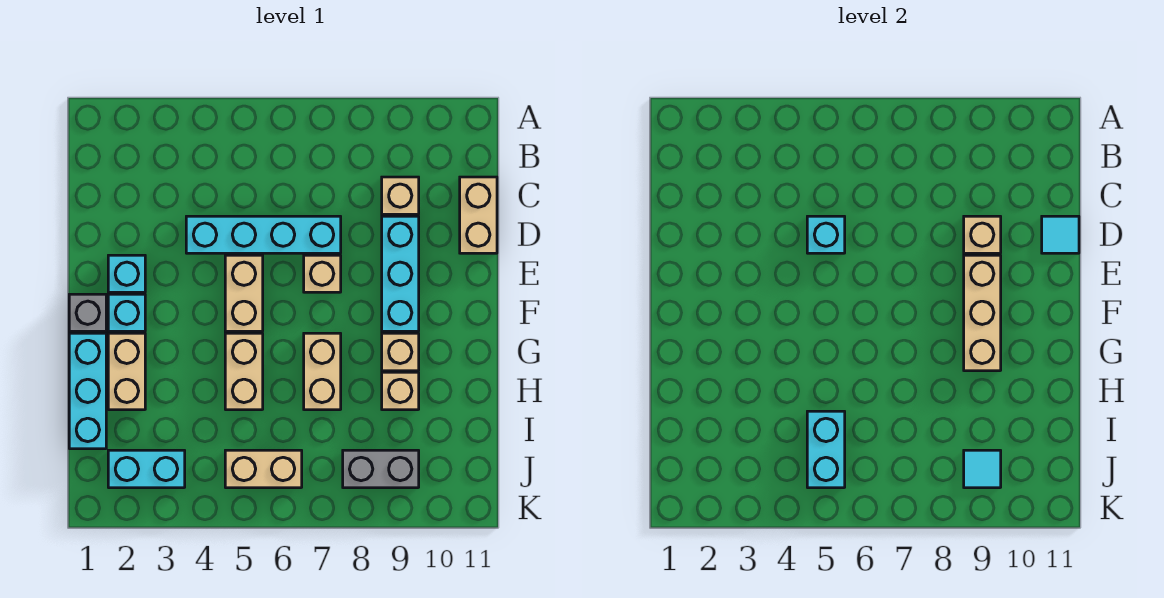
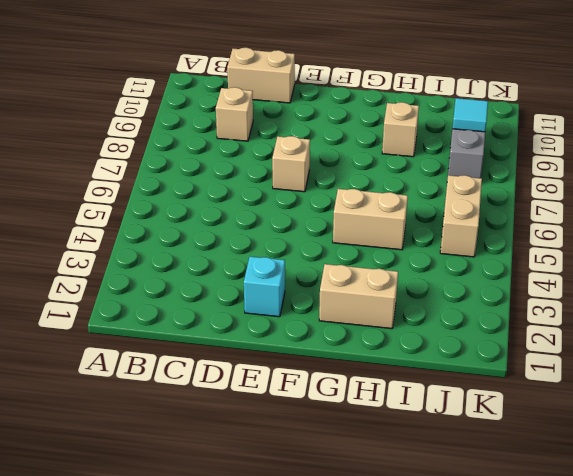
none -> cyan brick D4:D7 level 1
none -> cyan brick D9:F9 level 1
none -> tan brick E5:F5 level 1

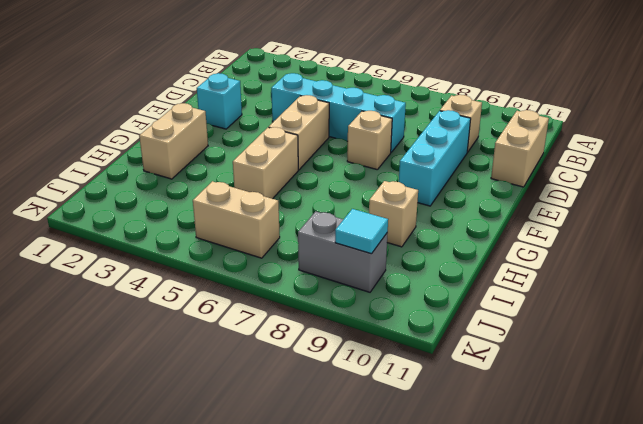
none -> grey brick F1 level 1
none -> cyan brick F2 level 1
none -> cyan brick G1:I1 level 1

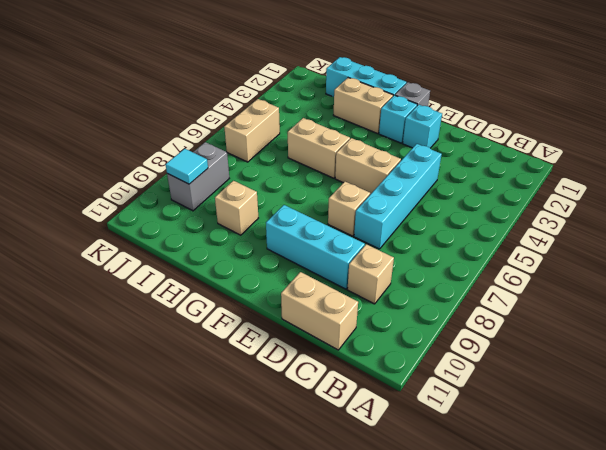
none -> tan brick G7:H7 level 1
none -> tan brick G9 level 1
none -> cyan brick J2:J3 level 1

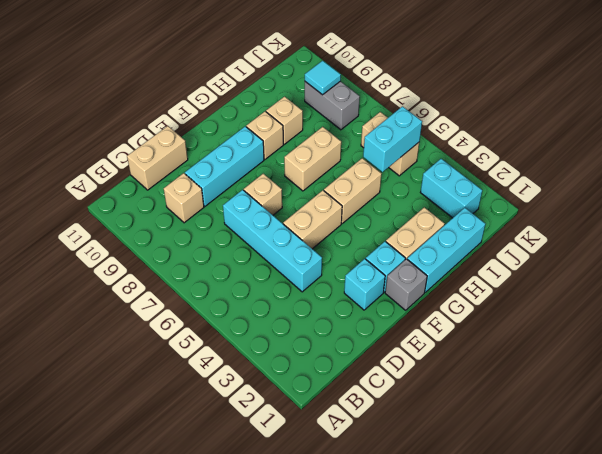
none -> cyan brick D5 level 2
none -> tan brick D9 level 2
none -> cyan tile D11 level 2

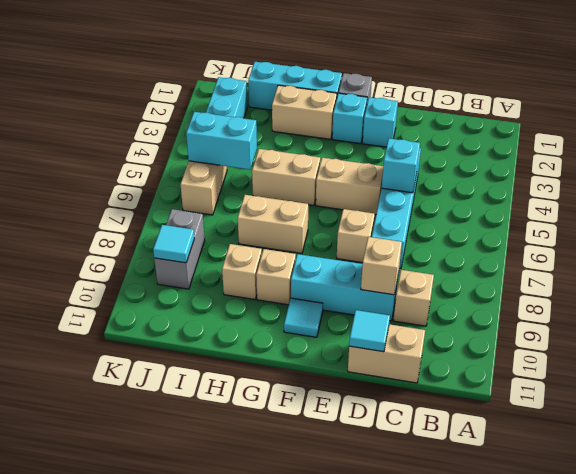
cyan tile F10 level 1 -> none
none -> tan brick E9:G9 level 2

